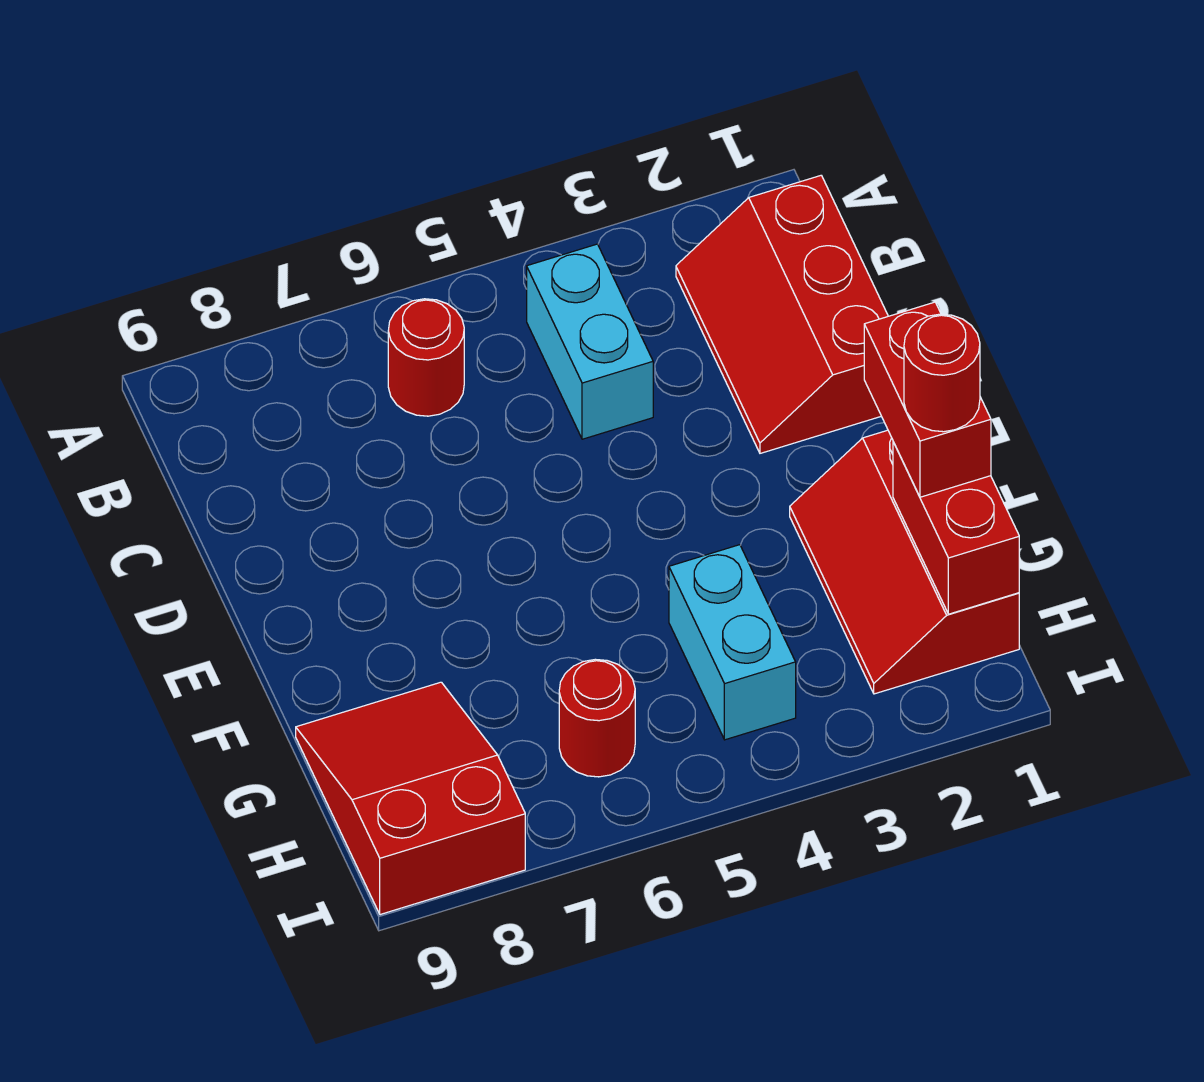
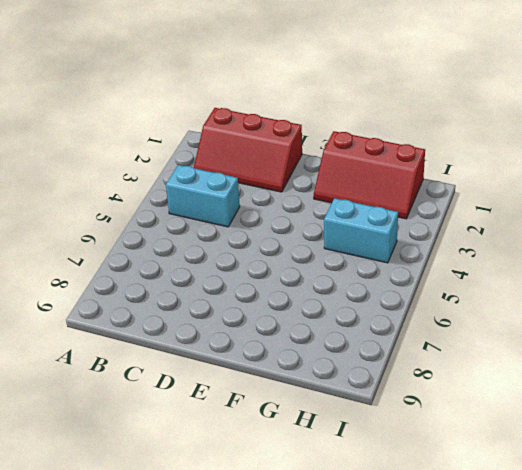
none -> red round brick B6 level 1
none -> red slope G8:I9 level 1 top I

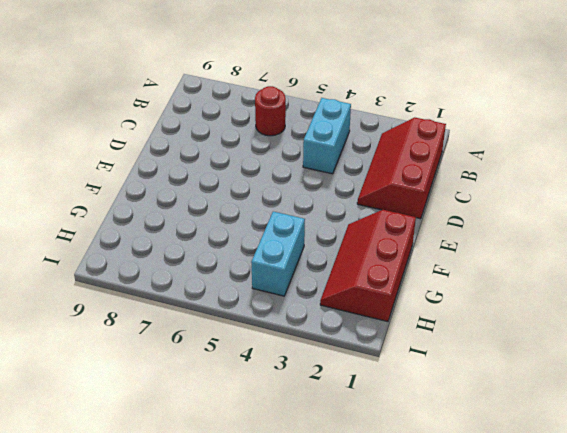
none -> red slope G8:I9 level 1 top I
none -> red round brick H6 level 1

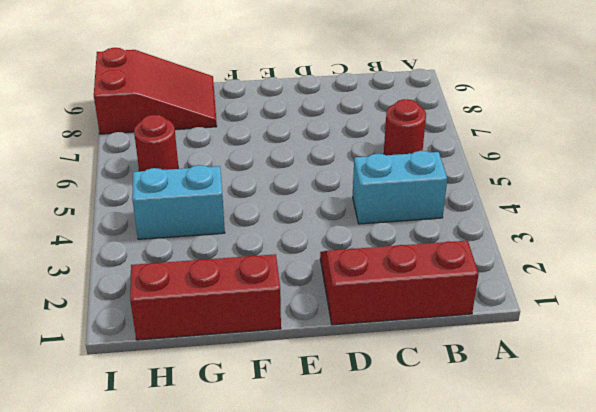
none -> red brick G1:H1 level 2
none -> red brick F1:G1 level 3

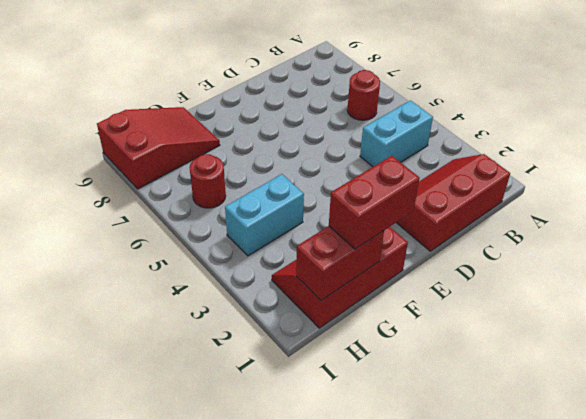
none -> red round brick G1 level 4

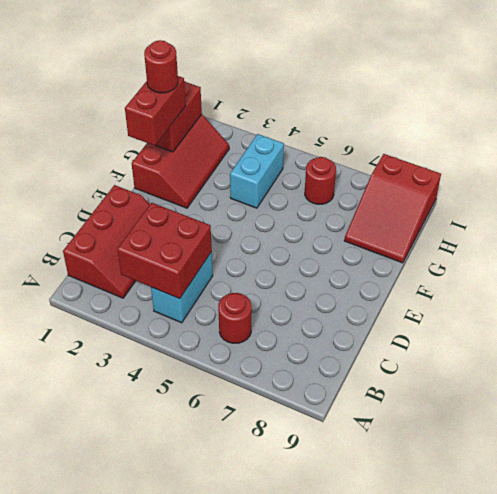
red brick B3:C4 level 2 -> none

